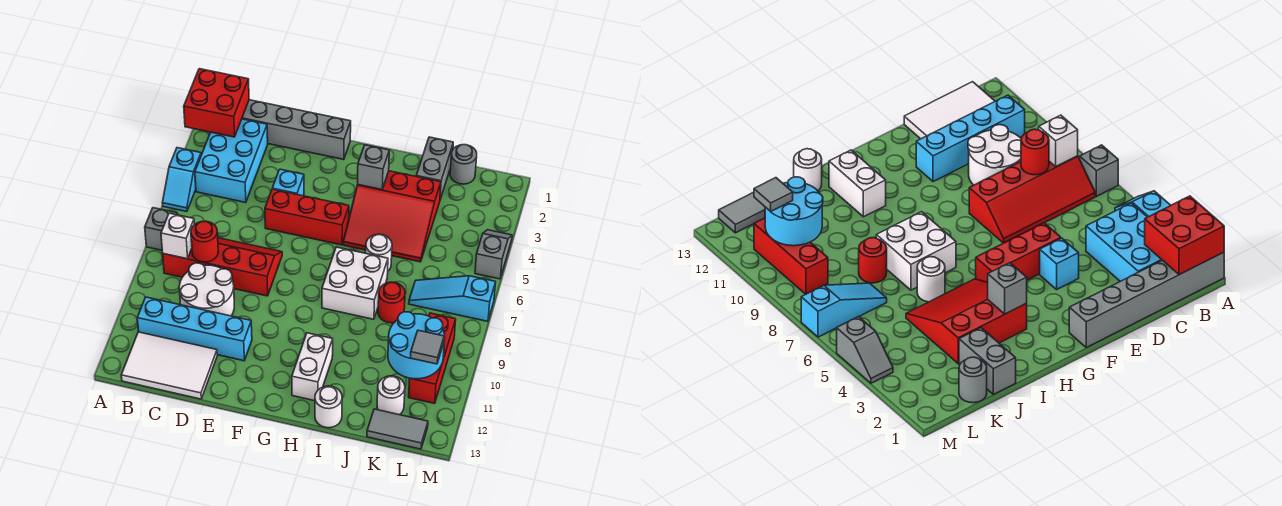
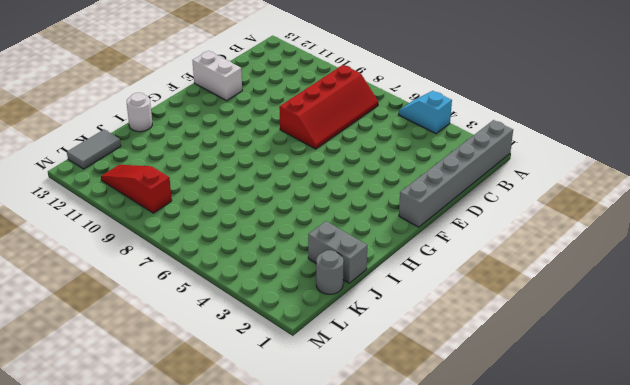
white brick E12:E13 level 1 -> white brick H11:H12 level 1
red slope L9:L11 level 1 top 9 -> red brick L9:L11 level 1
none -> grey brick A7 level 1
none -> cyan brick B2:C4 level 1
none -> cyan brick B11:E11 level 1

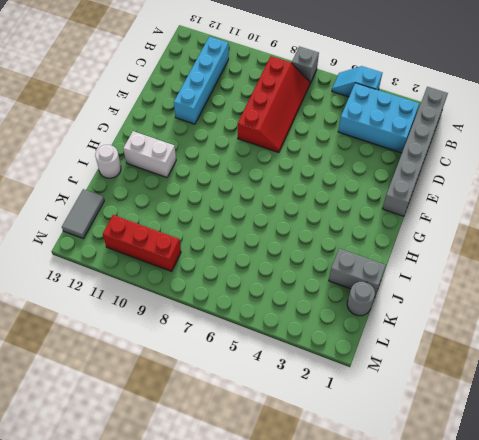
none -> white tile B12:D13 level 1
none -> white round brick C9:D10 level 1
none -> cyan brick E4 level 1

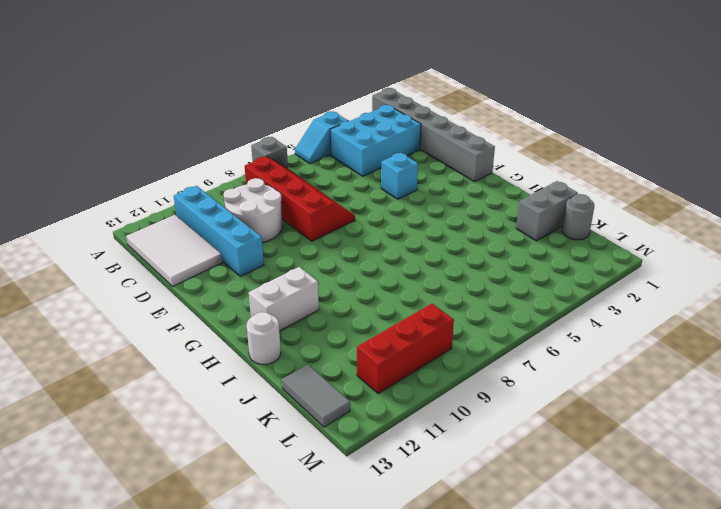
none -> red brick E5:G5 level 1
none -> red slope H3:J5 level 1 top 3
none -> white brick H7:I8 level 1

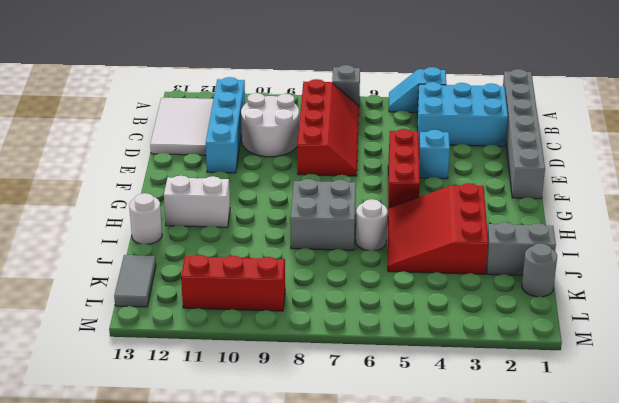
grey brick H7:I8 level 1 -> white brick H7:I8 level 1
none -> red round brick J8 level 1
none -> cyan slope K7:M7 level 1 top M
none -> white round brick K12 level 1

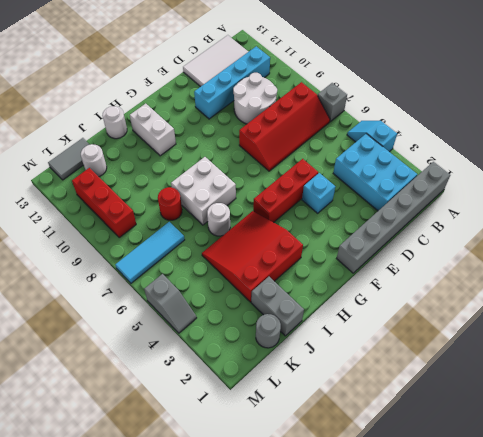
cyan tile K7:M7 level 1 -> cyan slope K7:M7 level 1 top M
none -> red brick A1:B2 level 2
none -> white brick B8 level 2
none -> red round brick C8 level 2

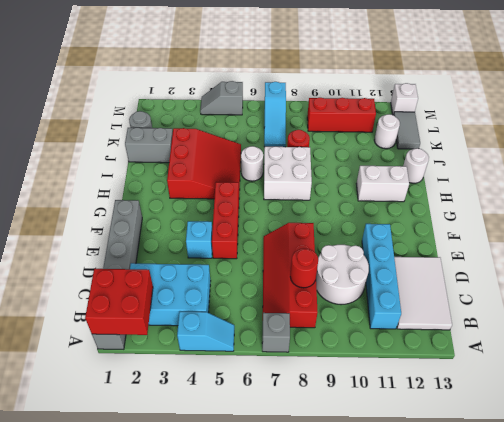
white brick M13 level 1 -> white brick B8 level 2
none -> grey brick H3 level 2
none -> cyan round brick K10:L11 level 2
none -> grey tile L11 level 3

